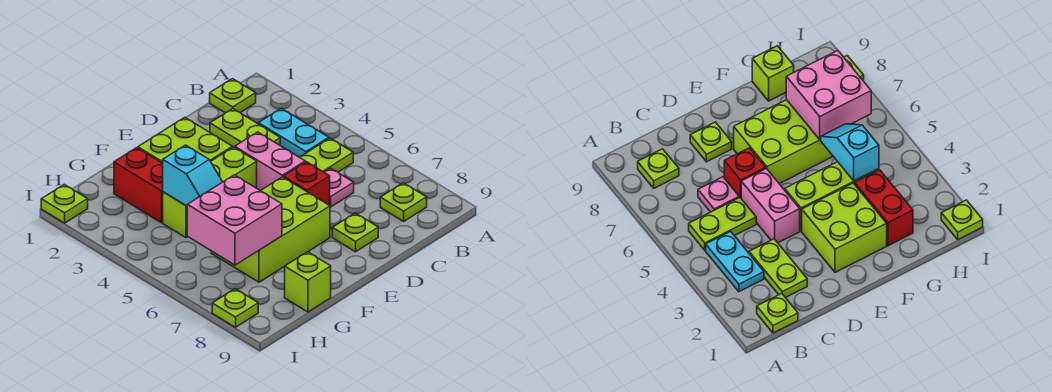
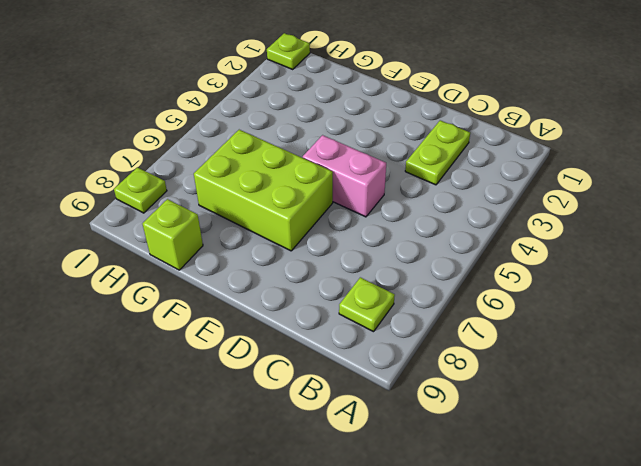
pink brick D5:E5 level 1 -> pink brick D4:D5 level 1
none -> lime plate B1 level 1
none -> cyan plate B3:B4 level 1
none -> lime plate B5:C5 level 1

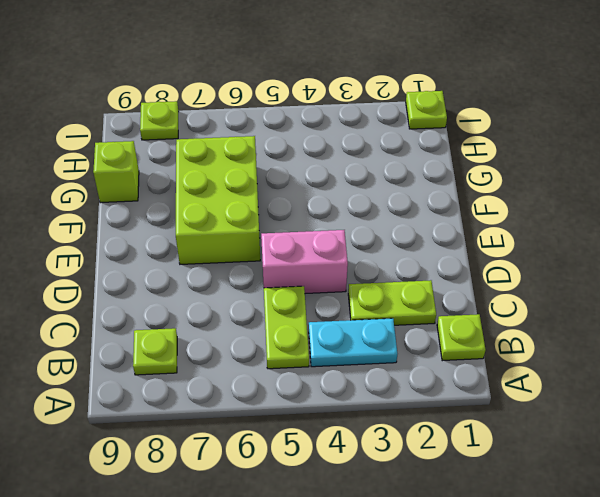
none -> pink plate C6 level 1
none -> red brick D6 level 1
none -> lime plate D8 level 1

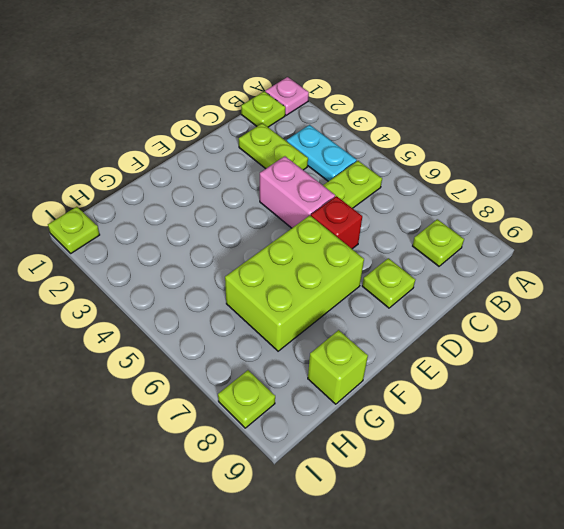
pink plate A1 level 1 -> pink plate C6 level 1
none -> lime brick E2:F3 level 1
none -> lime brick E4:G4 level 1
none -> red brick G2:G3 level 1

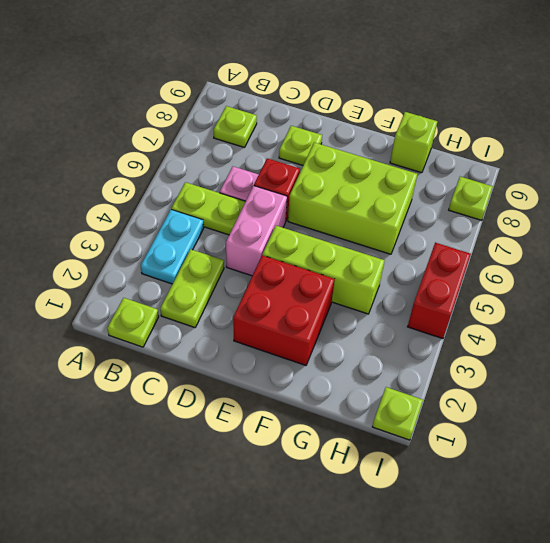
red brick E2:F3 level 1 -> lime brick E2:F3 level 1
red brick I4:I5 level 1 -> red brick G2:G3 level 1
none -> cyan slope G4:G5 level 2 top 4
none -> pink brick G6:H7 level 2

